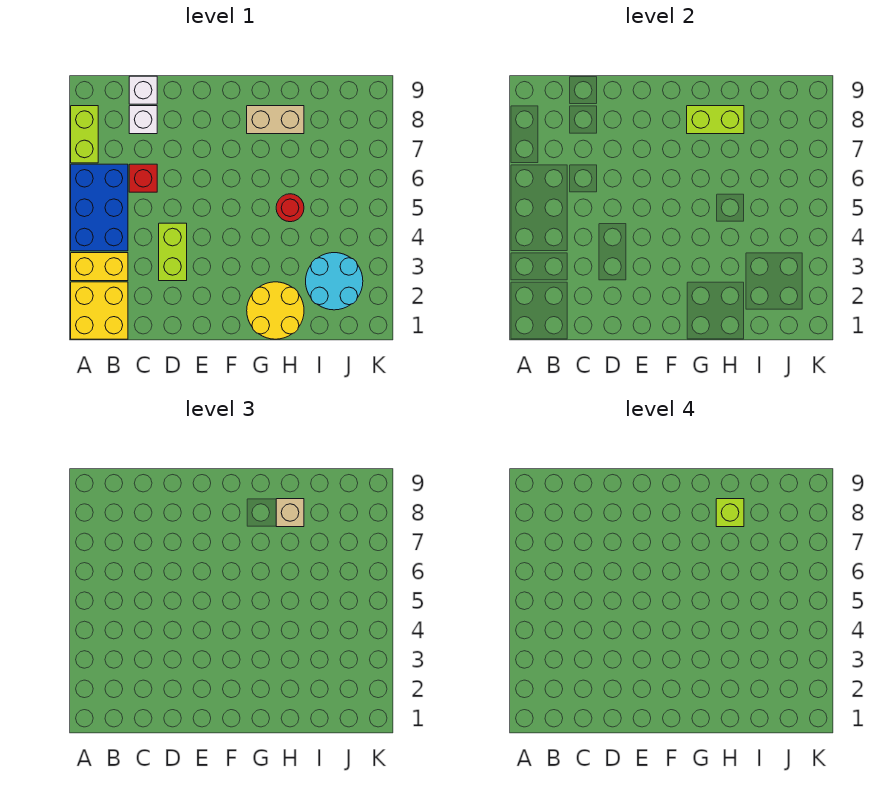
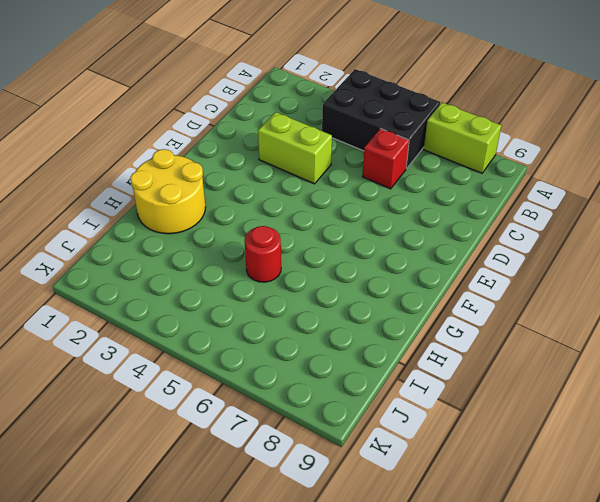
black brick A4:B6 level 1 -> blue brick A4:B6 level 1
none -> yellow brick A1:B2 level 1
none -> yellow brick A3:B3 level 1
none -> white brick C8 level 1

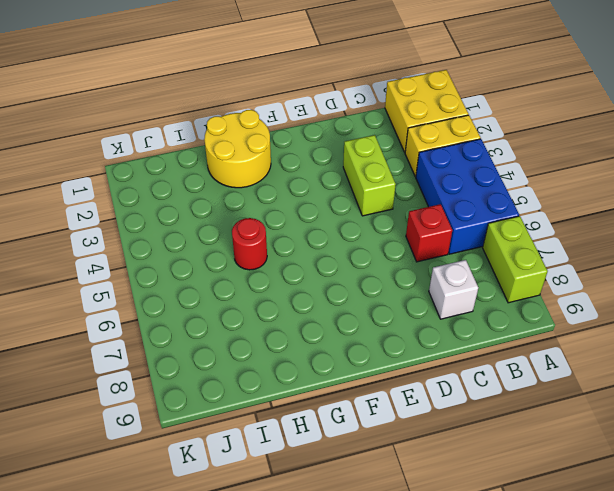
none -> white brick C9 level 1
none -> tan brick G8:H8 level 1
none -> cyan round brick I2:J3 level 1

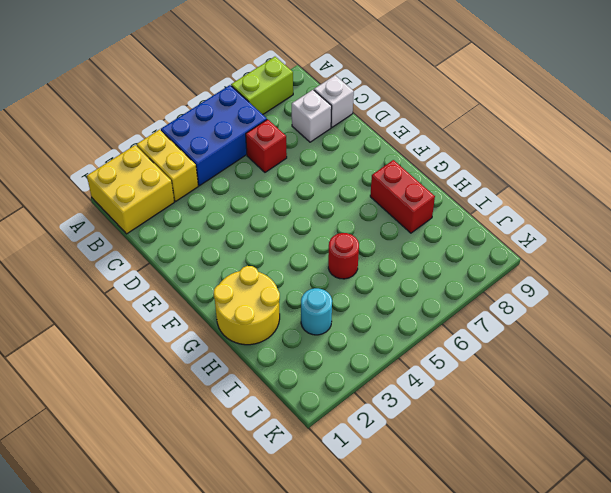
red brick G8:H8 level 1 -> tan brick G8:H8 level 1
cyan round brick I3 level 1 -> cyan round brick I2:J3 level 1
none -> lime brick D3:D4 level 1
none -> lime brick G8:H8 level 2
none -> tan brick H8 level 3

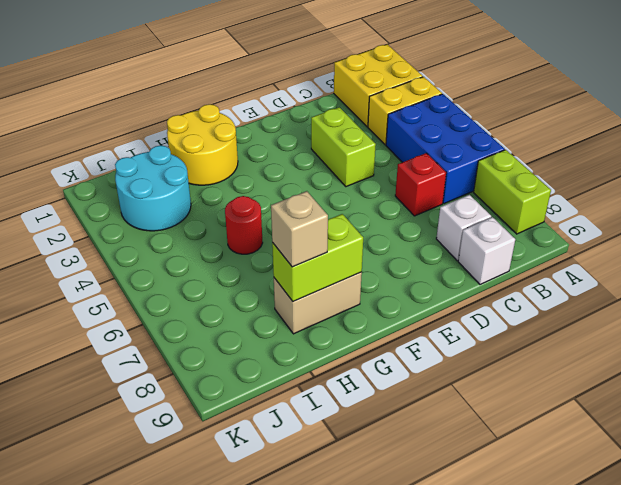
none -> lime brick H8 level 4

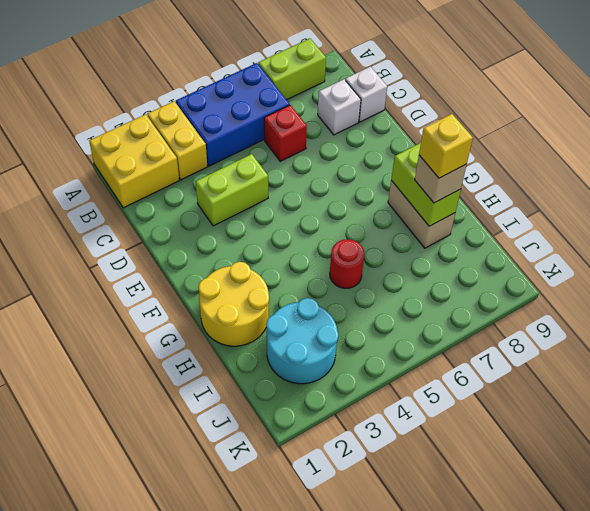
yellow brick H8 level 4 -> lime brick H8 level 4

